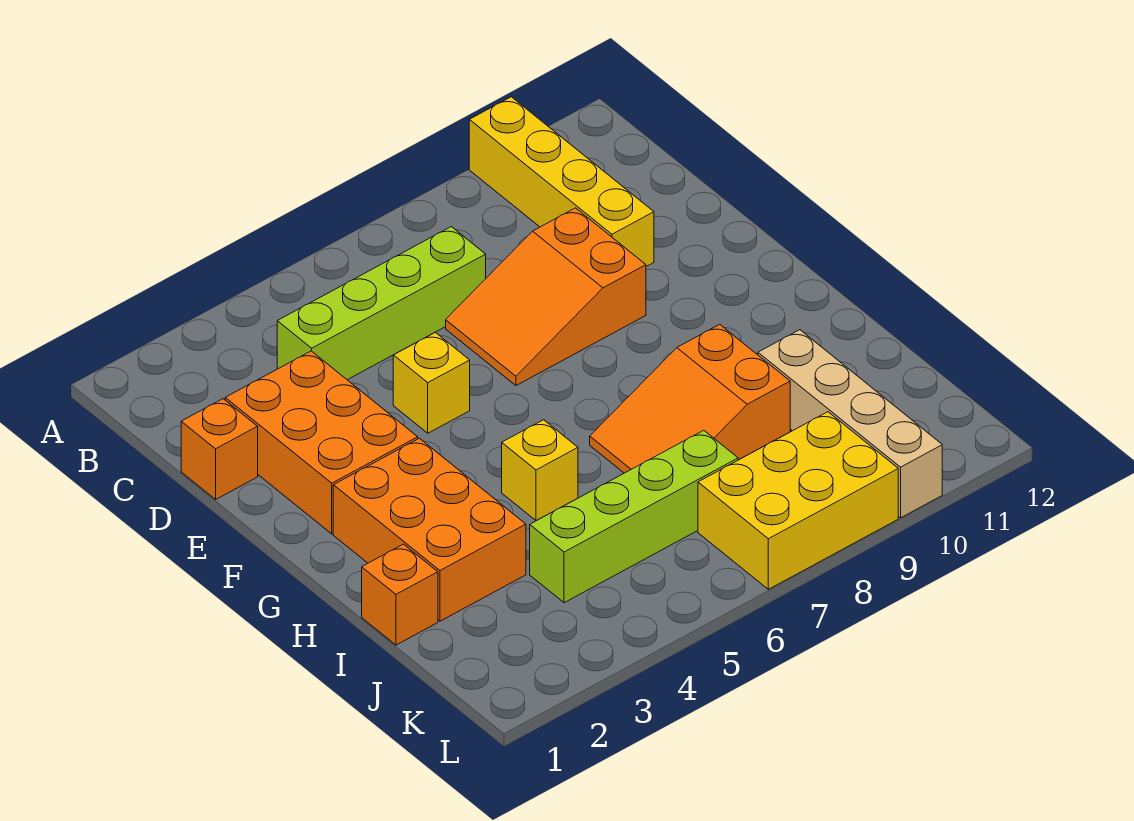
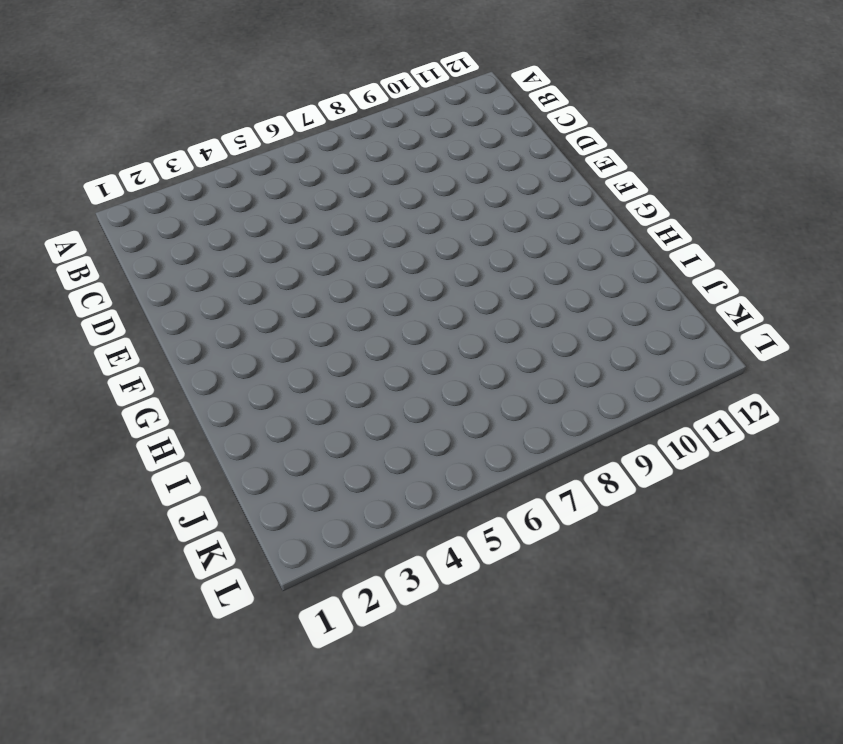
none -> yellow brick A10:D10 level 1
none -> lime brick C4:C7 level 1
none -> orange brick D1 level 1

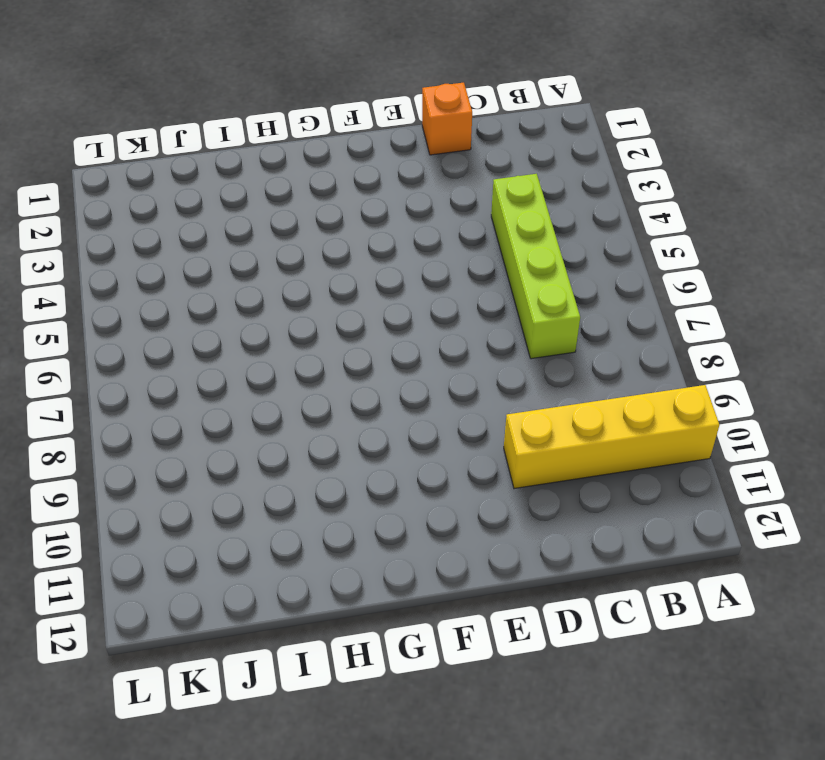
none -> orange brick D2:F3 level 1
none -> orange slope D7:E9 level 1 top 9
none -> yellow brick E5 level 1

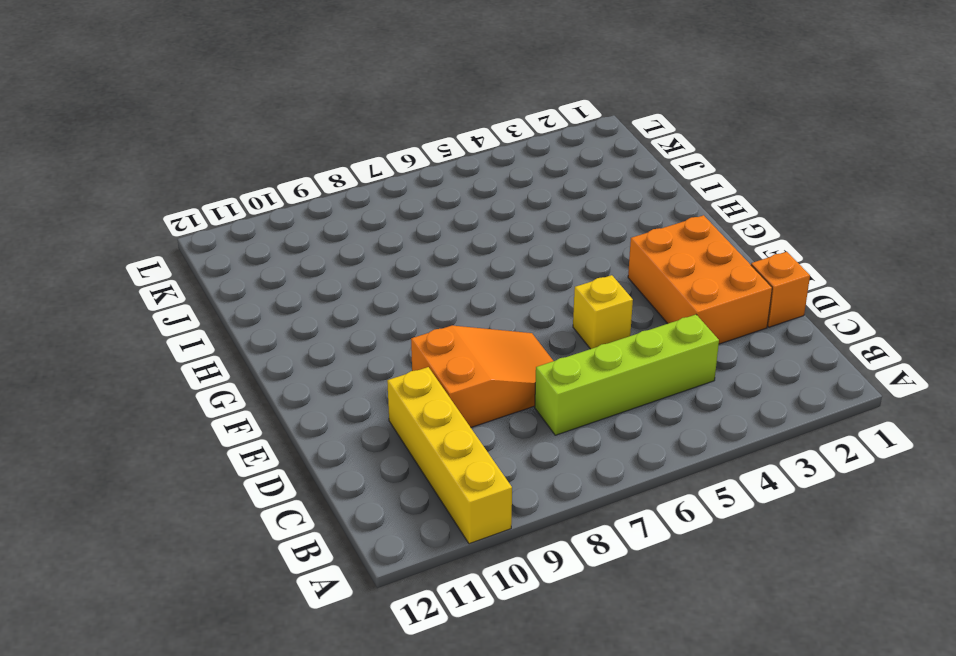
none -> orange brick G2:I3 level 1
none -> yellow brick H5 level 1
none -> orange slope H7:I9 level 1 top 9

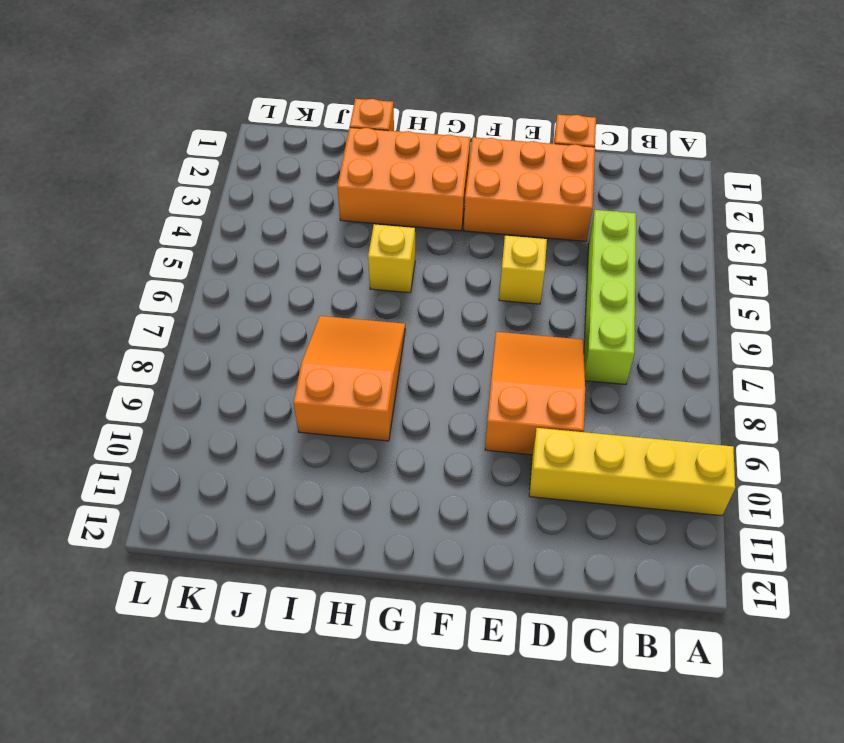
none -> tan brick I10:L10 level 1
none -> lime brick J4:J7 level 1
none -> yellow brick K7:L9 level 1

